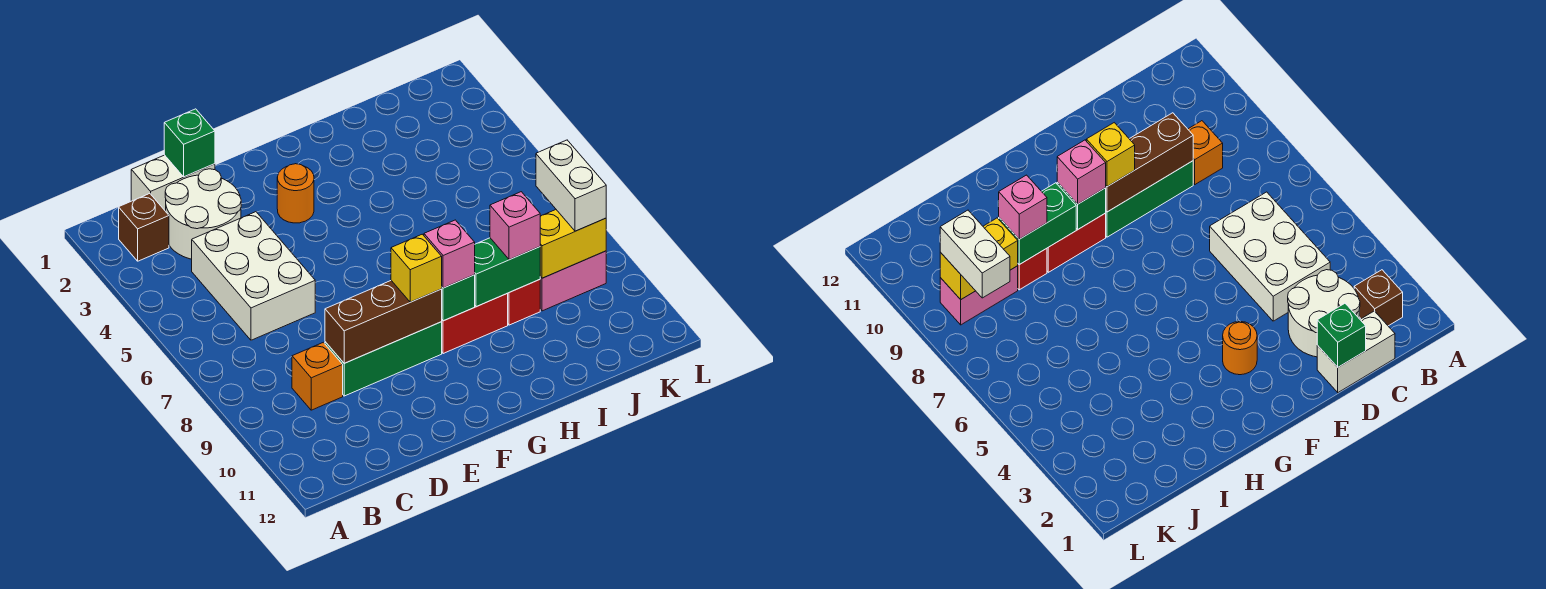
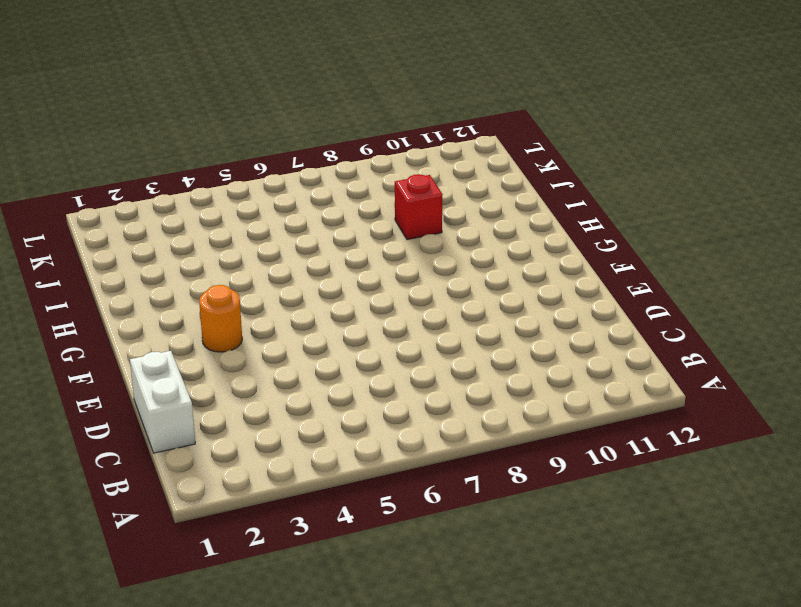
none -> brown brick B2 level 1
none -> white round brick C2:D3 level 1
none -> white brick C4:D6 level 1

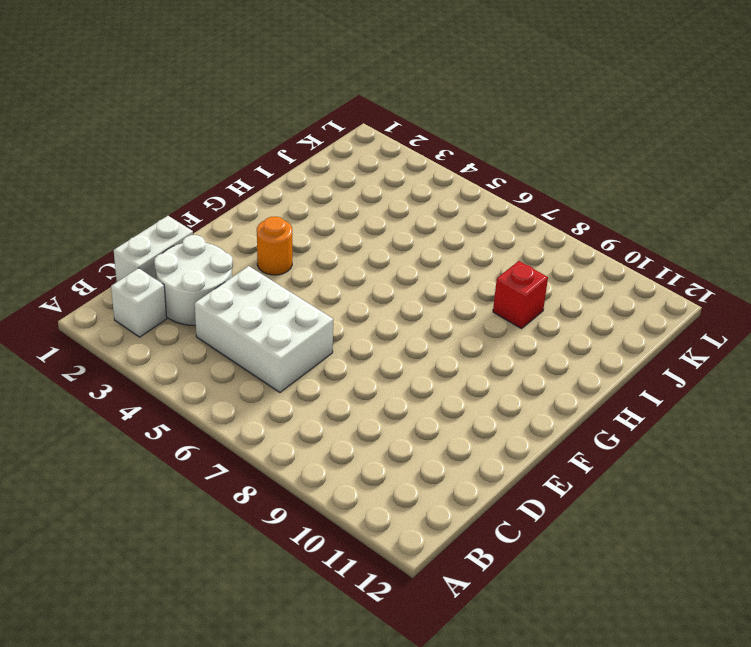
white brick B2 level 1 -> brown brick B2 level 1
none -> orange brick C9 level 1
none -> green brick D9:F9 level 1
none -> red brick G9:H9 level 1

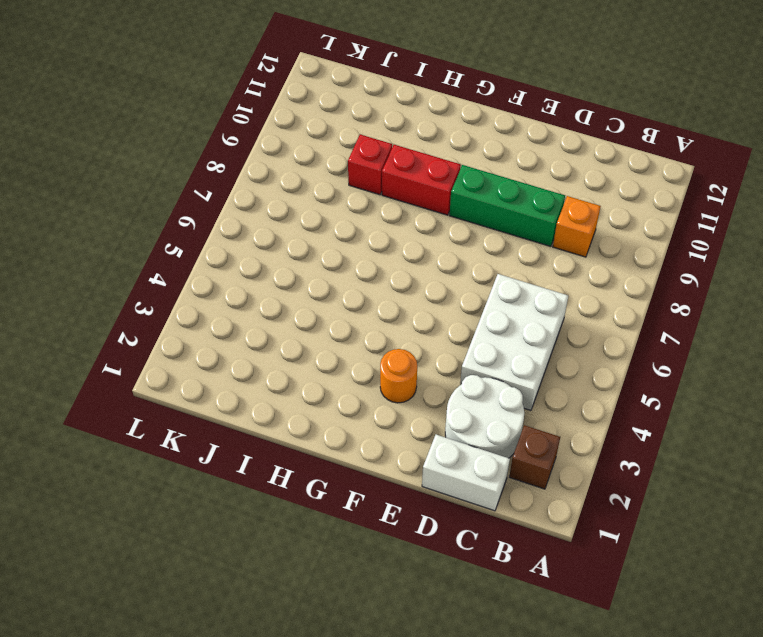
none -> pink brick J9:K9 level 1
none -> green brick D1 level 2
none -> brown brick D9:F9 level 2

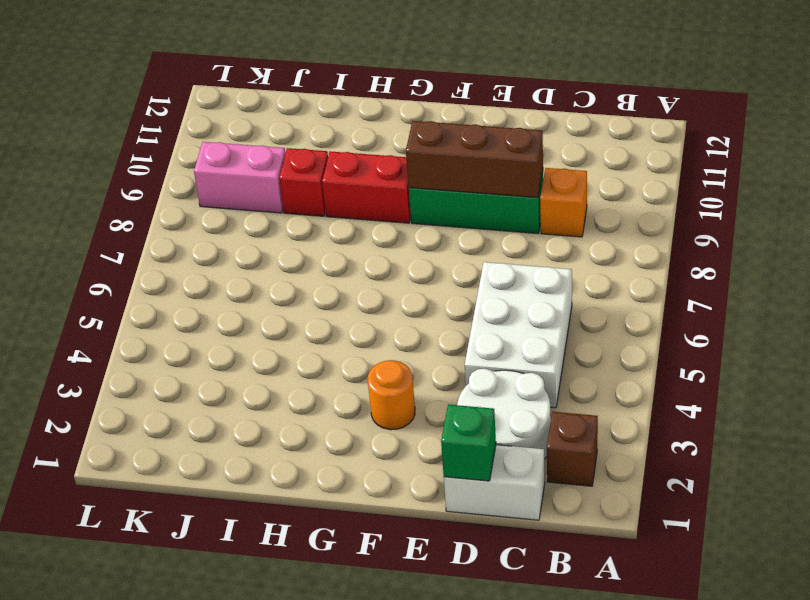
none -> green brick G9 level 2
none -> green brick H9:I9 level 2
none -> yellow brick J9:K9 level 2

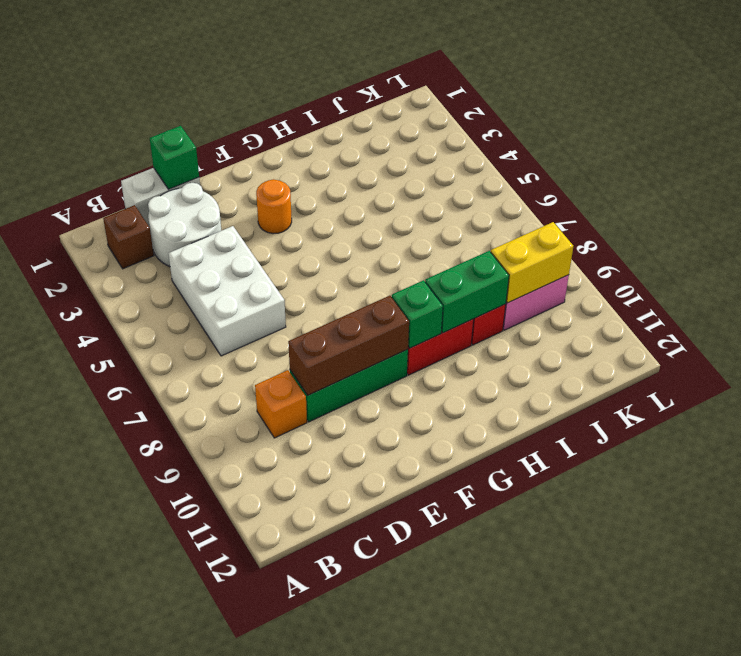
none -> yellow brick F9 level 3
none -> pink brick G9 level 3
none -> pink brick I9 level 3

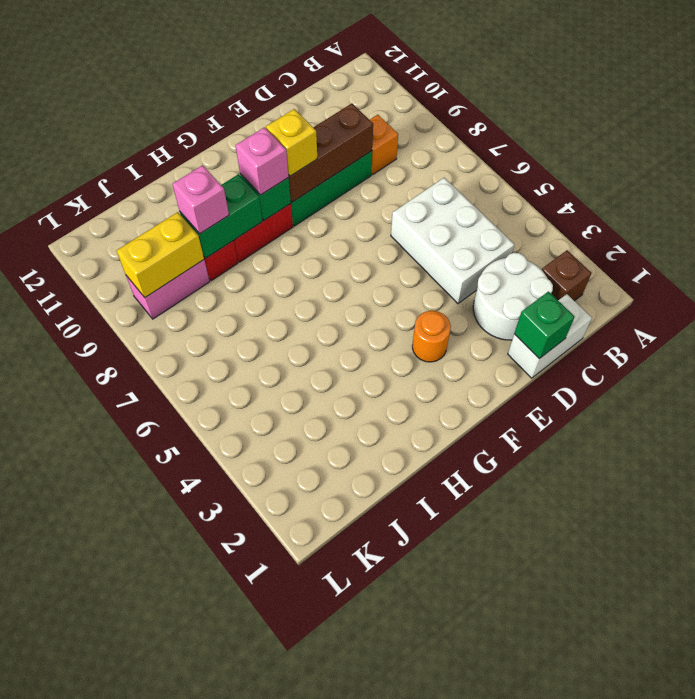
none -> white brick K8:K9 level 3

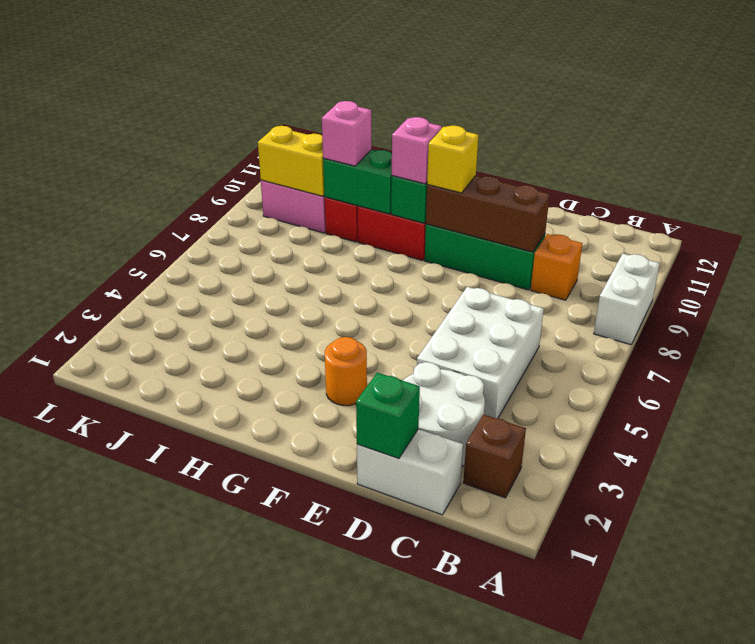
white brick A8:A9 level 1 -> white brick K8:K9 level 3

